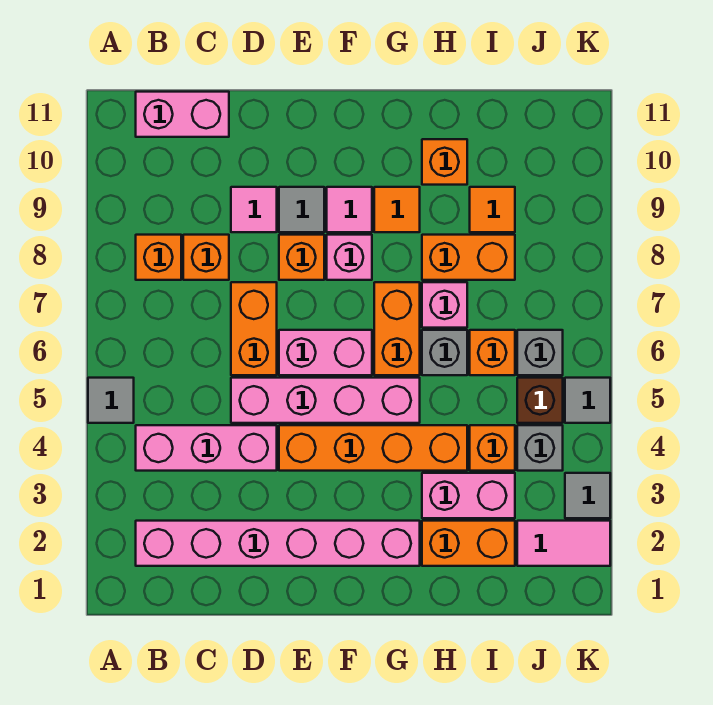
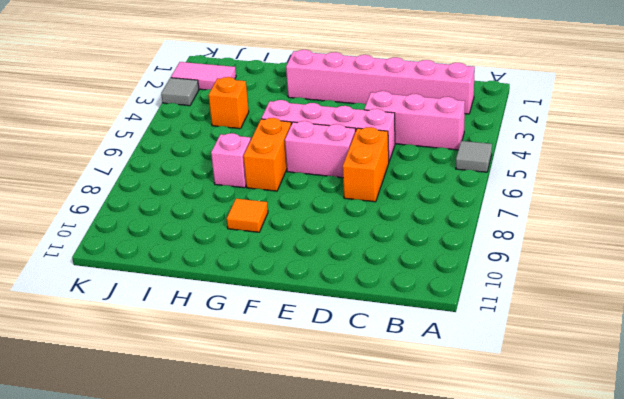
none -> orange brick B8 level 1
none -> pink brick B11:C11 level 1
none -> orange brick C8 level 1
none -> pink tile D9 level 1

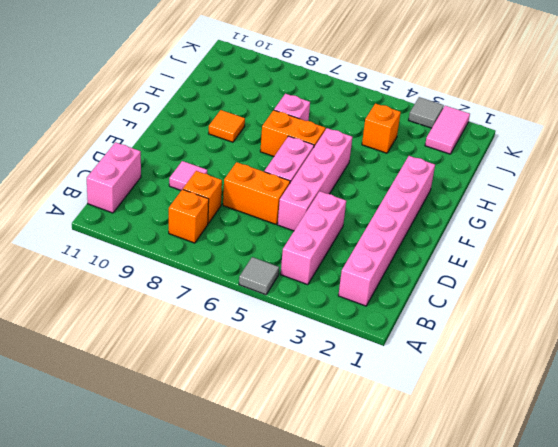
none -> orange brick E4:H4 level 1
none -> orange brick E8 level 1
none -> grey tile E9 level 1
none -> pink brick F8 level 1

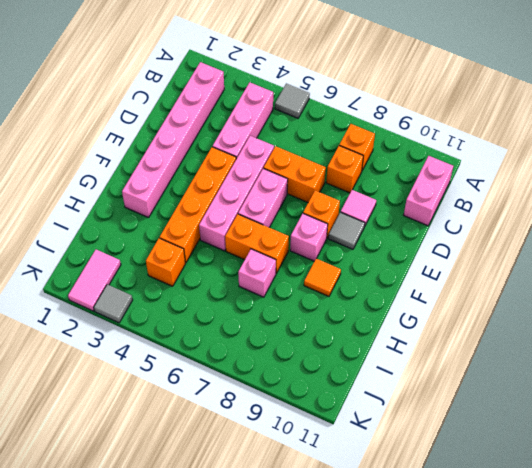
none -> pink tile F9 level 1
none -> orange brick H2:I2 level 1
none -> pink brick H3:I3 level 1
none -> grey brick H6 level 1

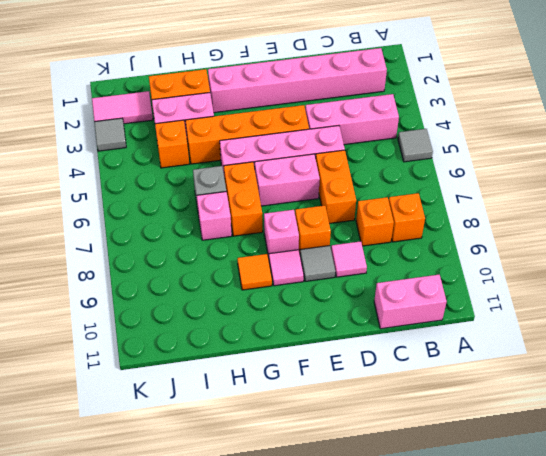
none -> orange brick H8:I8 level 1
none -> orange brick H10 level 1
none -> orange brick I6 level 1
none -> orange tile I9 level 1

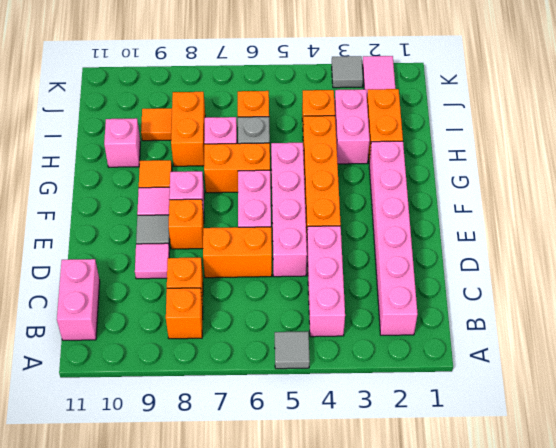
pink brick H10 level 1 -> orange brick H10 level 1
none -> grey brick J4 level 1
none -> brown brick J5 level 1
none -> grey brick J6 level 1
none -> grey tile K5 level 1

